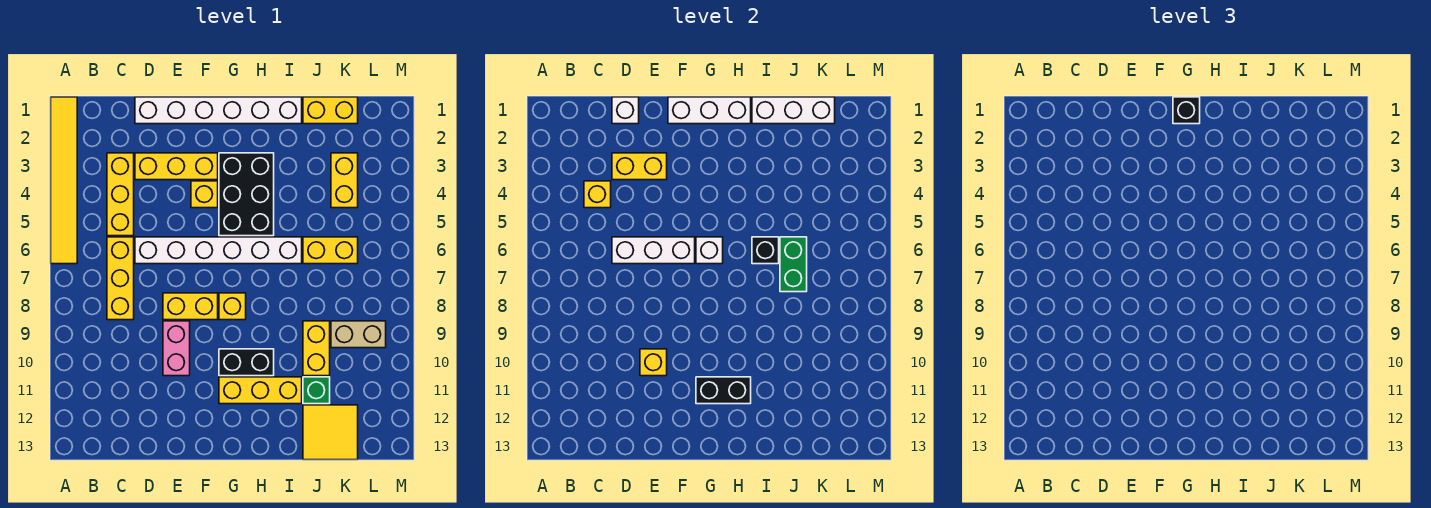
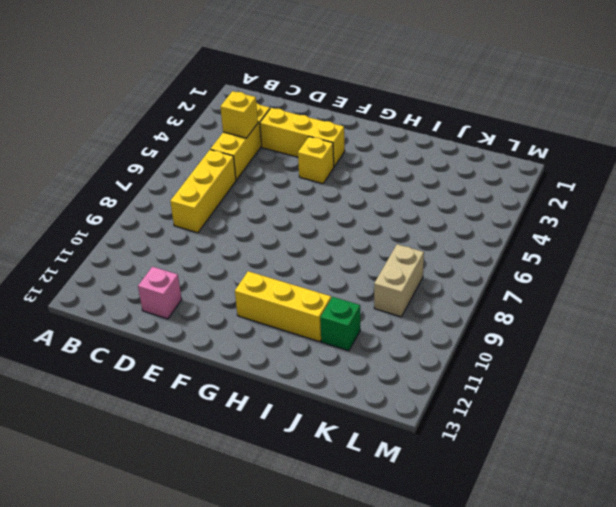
pink brick D12 level 1 -> none
tan brick K8:K9 level 1 -> tan brick K9:L9 level 1
none -> yellow tile A1:A6 level 1
none -> white brick D1:I1 level 1
none -> white brick D6:I6 level 1
none -> yellow brick E8:F8 level 1

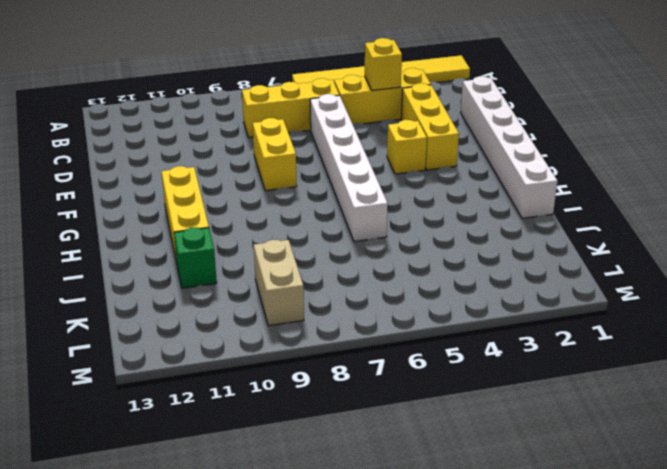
none -> pink brick E9:E10 level 1
none -> black brick G3:H5 level 1
none -> yellow brick G8 level 1
none -> black brick G10:H10 level 1

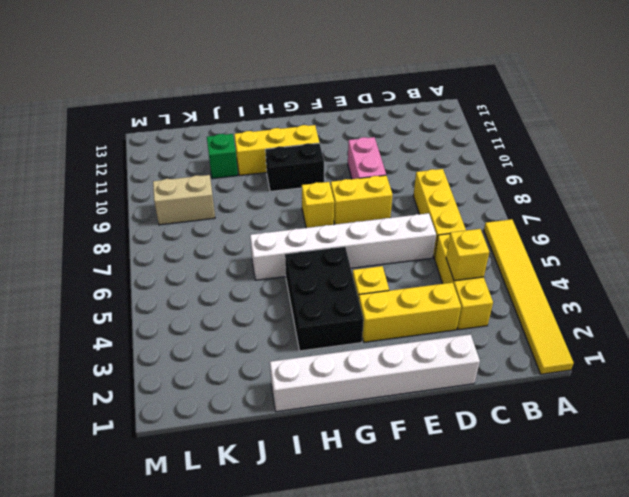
none -> yellow brick J1:K1 level 1
none -> yellow brick J6:K6 level 1
none -> yellow brick J9:J10 level 1
none -> yellow tile J12:K13 level 1

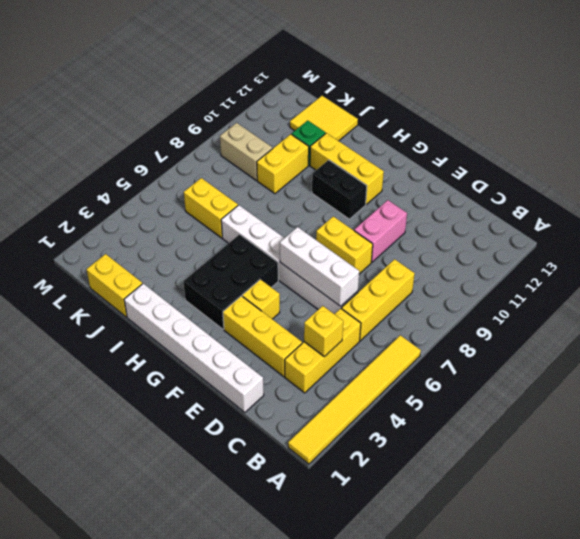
none -> yellow brick G8 level 1
none -> yellow brick K3:K4 level 1
none -> white brick D1 level 2
none -> yellow brick D3:E3 level 2

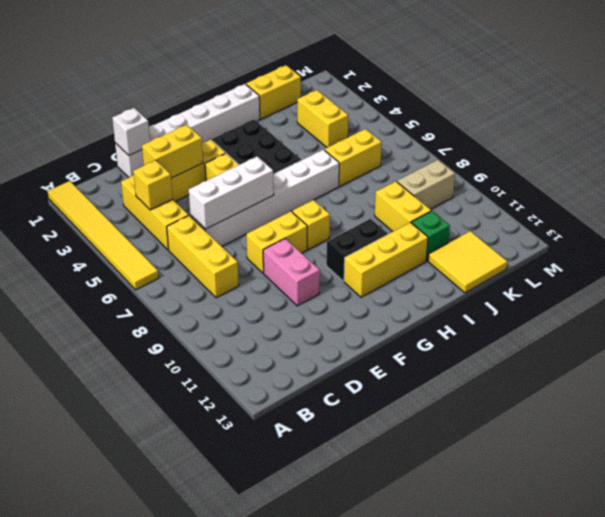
none -> yellow brick E10 level 2
none -> white brick F1:H1 level 2
none -> white brick G6 level 2
none -> black brick G11:H11 level 2

